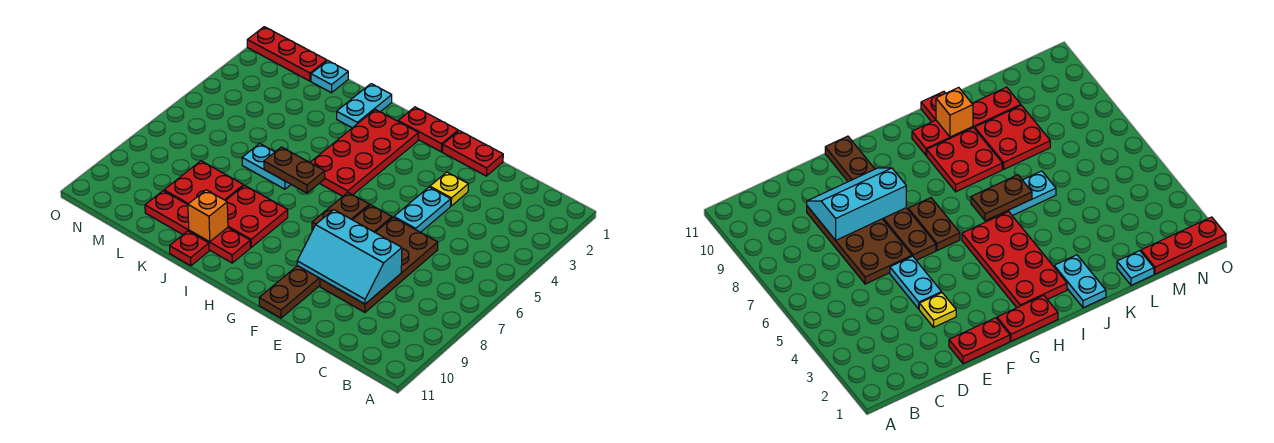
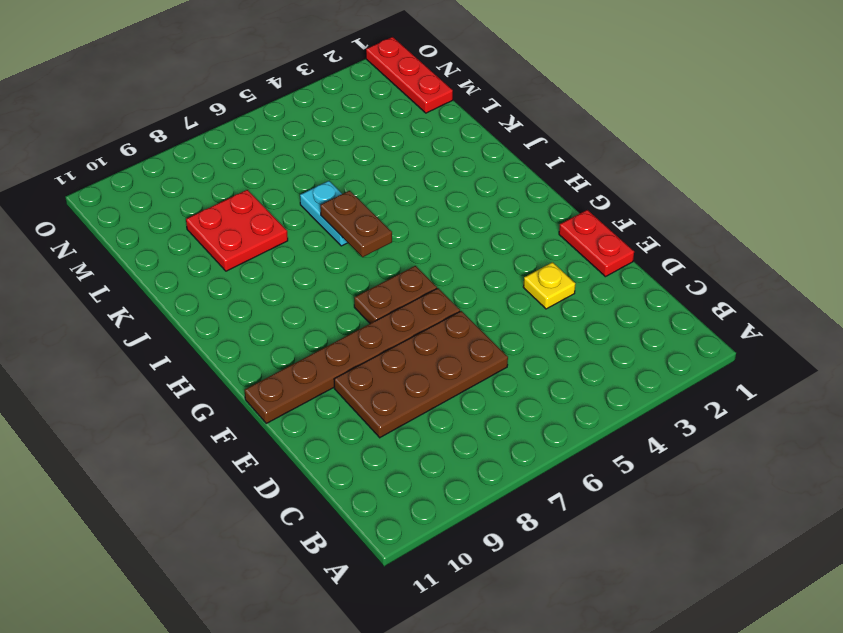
none -> cyan plate E4:E5 level 1
none -> red plate G1:H1 level 1
none -> red plate H2:I5 level 1

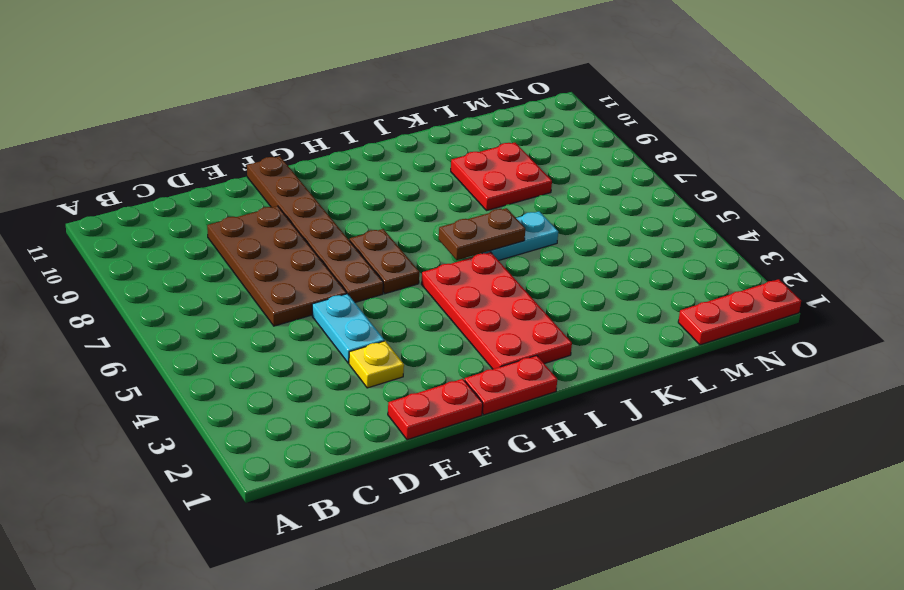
none -> red plate I8:J9 level 1
none -> red plate I10:L10 level 1
none -> cyan plate J1:J2 level 1

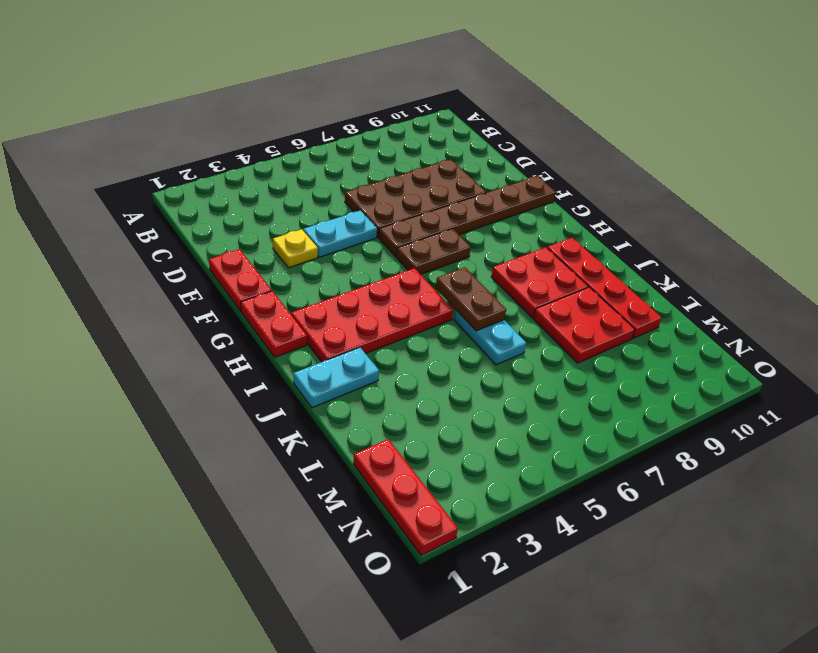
none -> red plate J11 level 1
none -> cyan plate L1 level 1
none -> cyan slope D8:F9 level 2 top 8

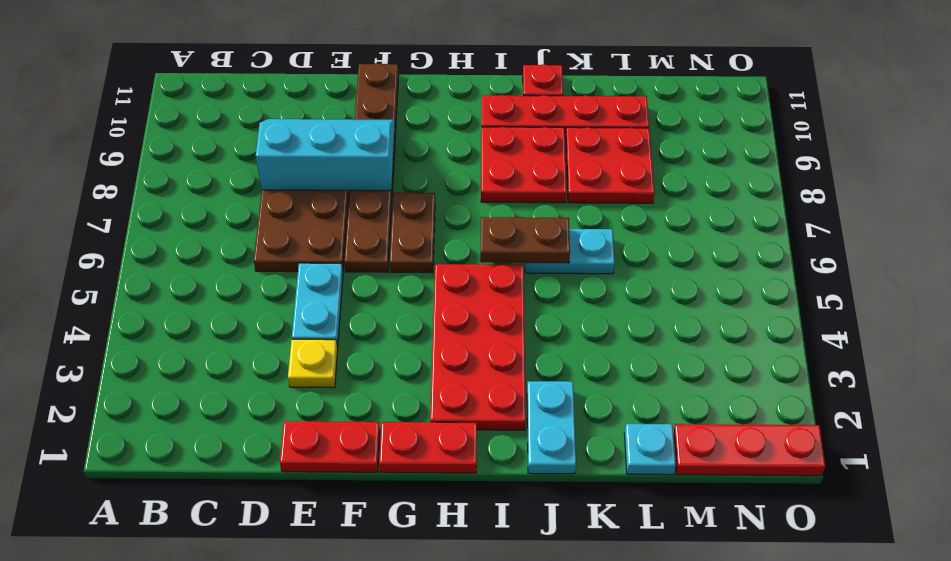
none -> orange brick J10 level 2

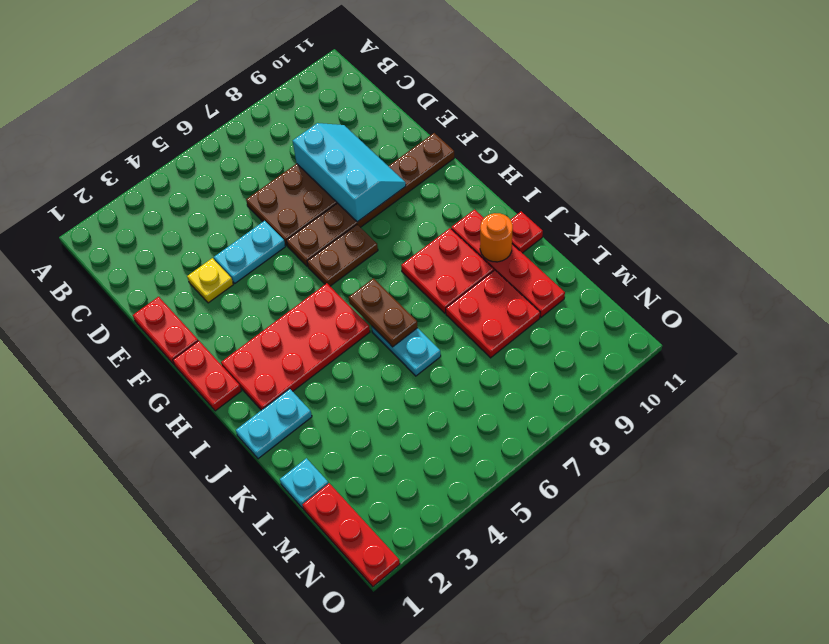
orange round brick J10 level 2 -> orange brick J10 level 2

